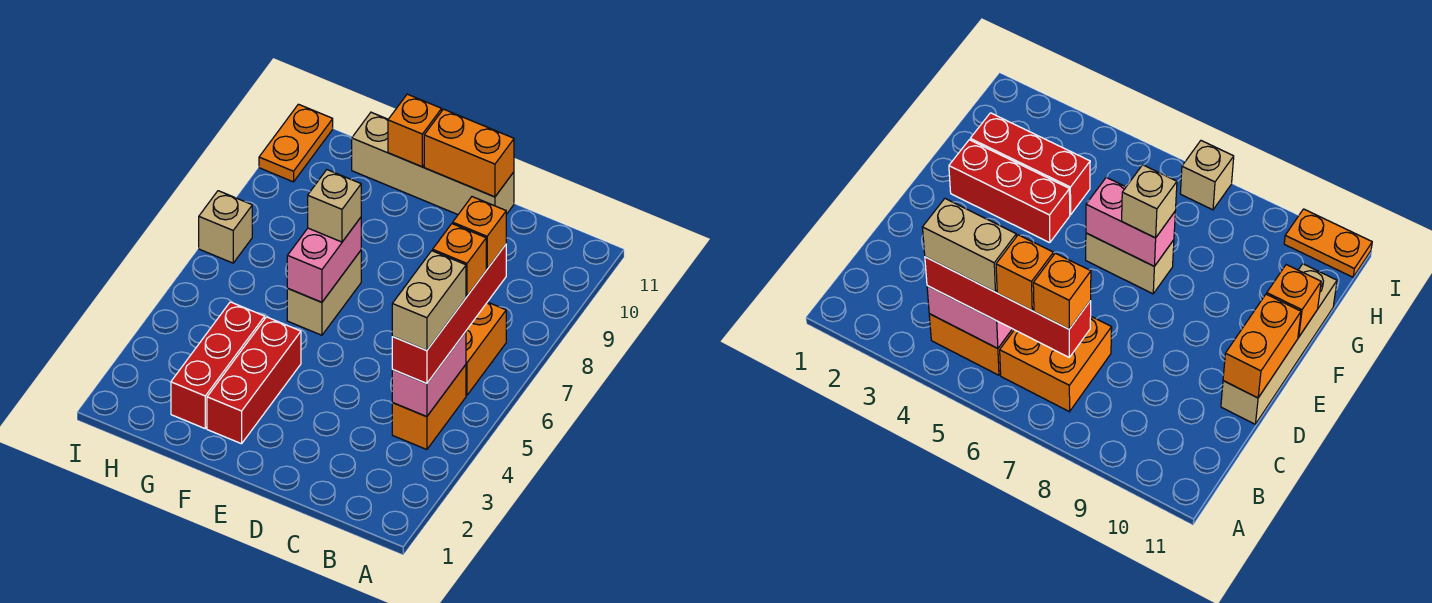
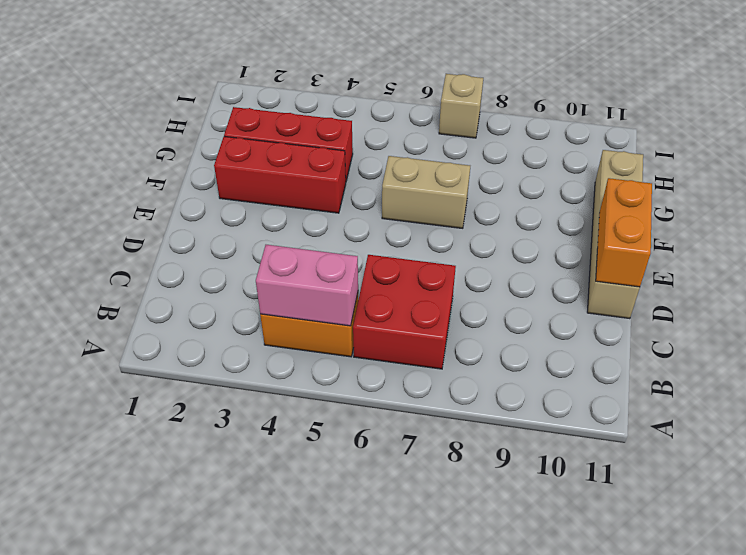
red brick B6:C7 level 1 -> orange brick B6:C7 level 1
none -> orange plate I10:I11 level 1
none -> pink brick F6:F7 level 2
none -> orange brick F11 level 2

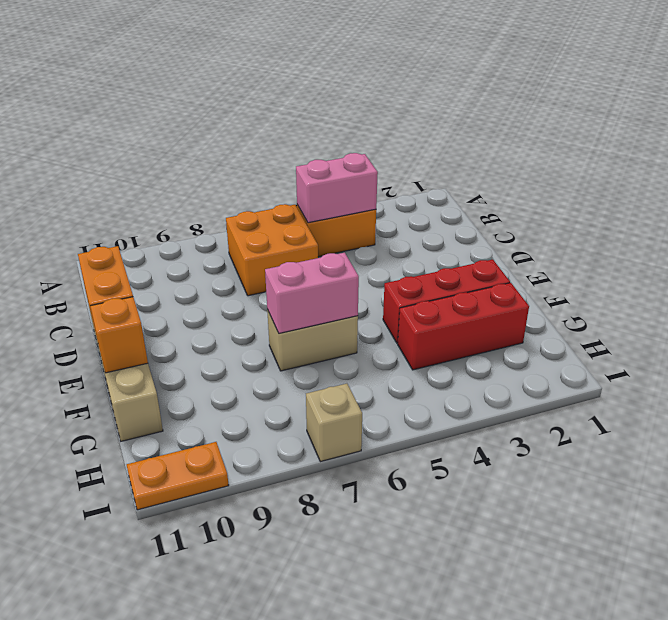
none -> red brick B4:B7 level 3
none -> tan brick F7 level 3
none -> tan brick B4:B5 level 4

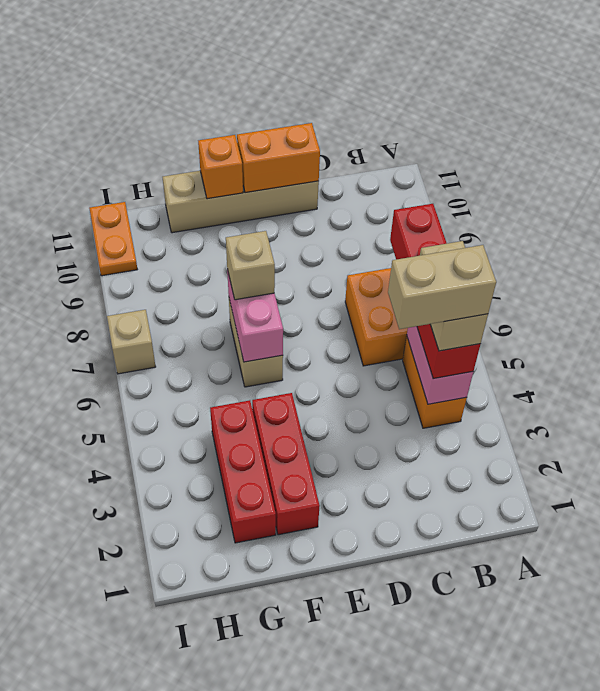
tan brick B4:C4 level 5 -> none
none -> orange brick B6 level 4
none -> orange brick B7 level 4

